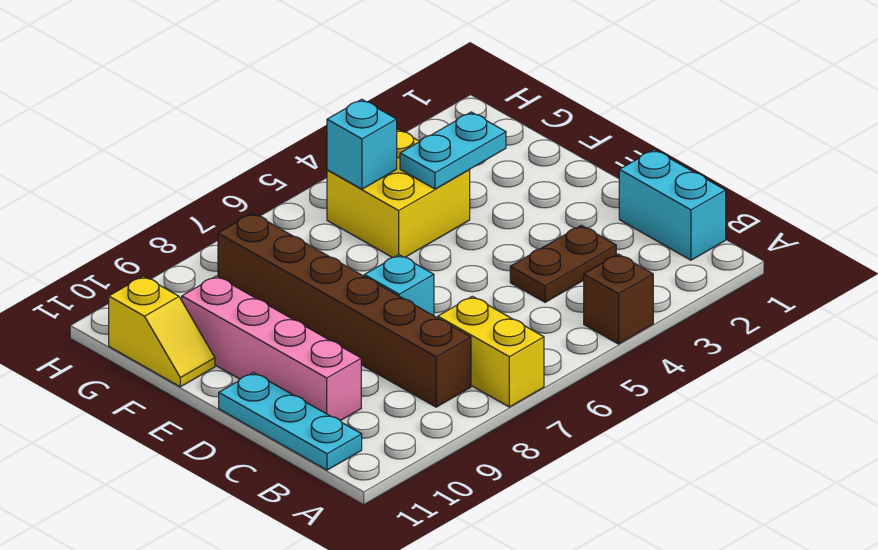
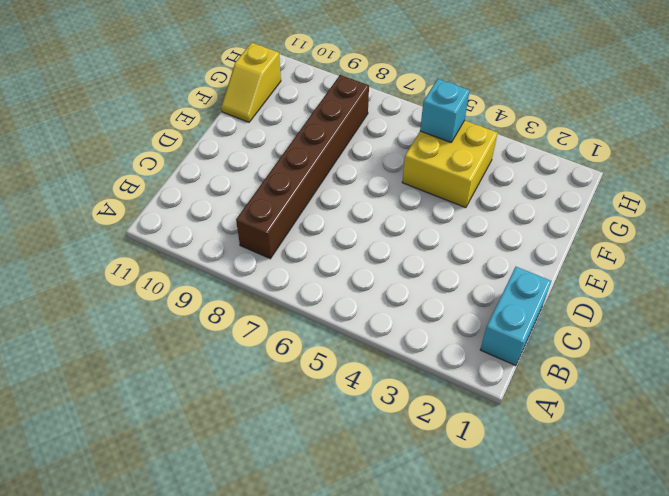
none -> brown brick A4 level 1
none -> yellow brick A7:B7 level 1
none -> cyan plate B11:D11 level 1

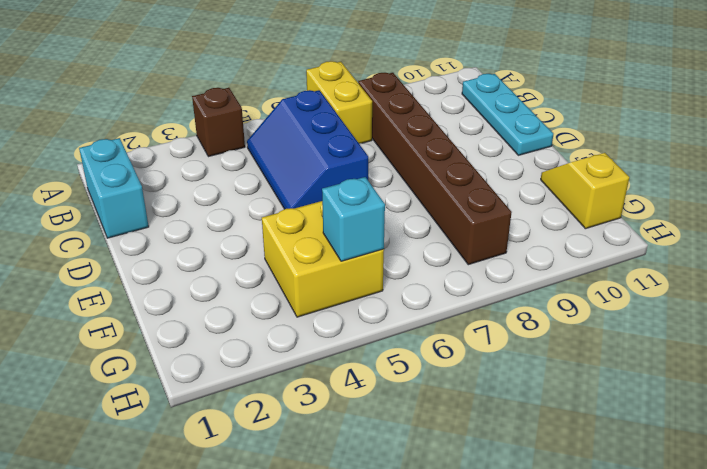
blue slope B5:D6 level 1 top 6 -> none
none -> brown plate C3:C4 level 1
none -> pink brick C10:F10 level 1
none -> cyan brick D7 level 1

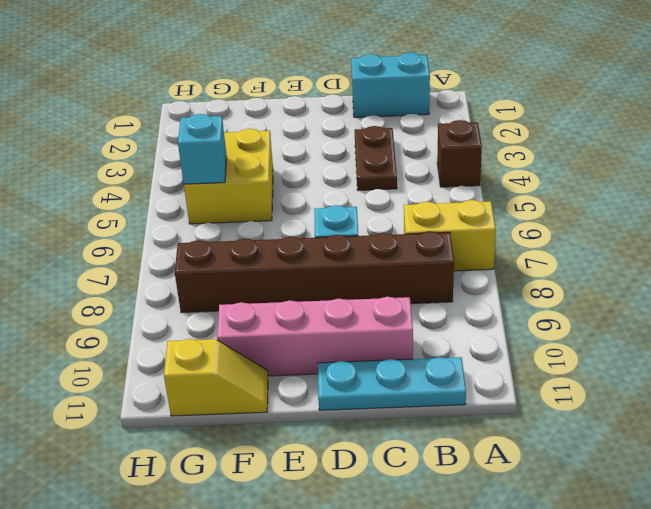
none -> cyan plate F3:F4 level 2

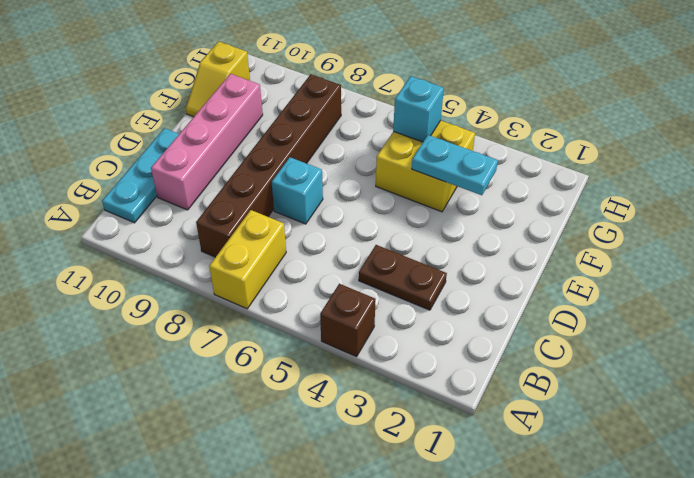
none -> cyan brick B1:C1 level 1

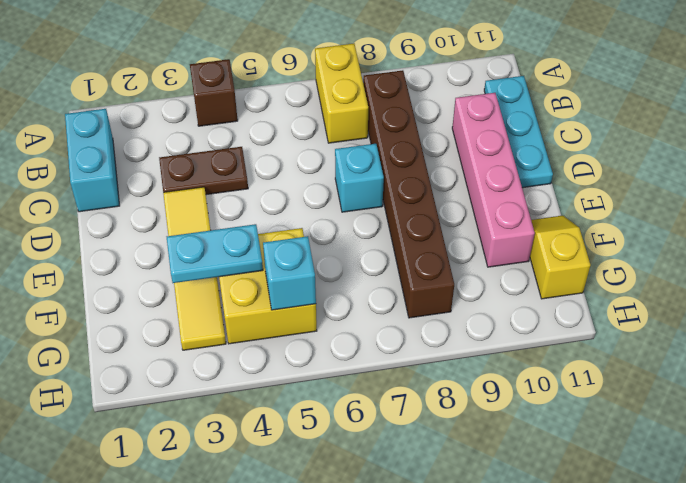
yellow tile D3:G3 level 1 -> none

